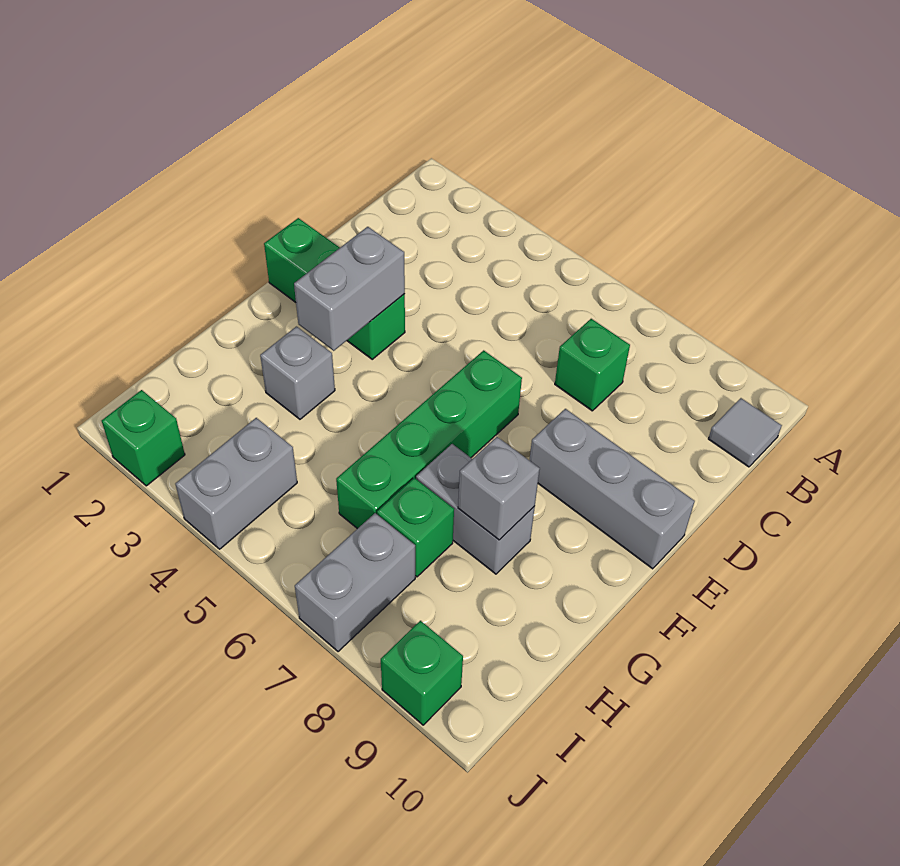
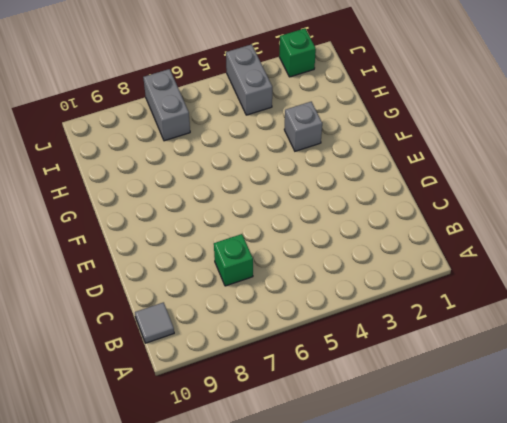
none -> green brick E1:E3 level 1
none -> green brick E6:H6 level 1
none -> grey brick E8:E10 level 1

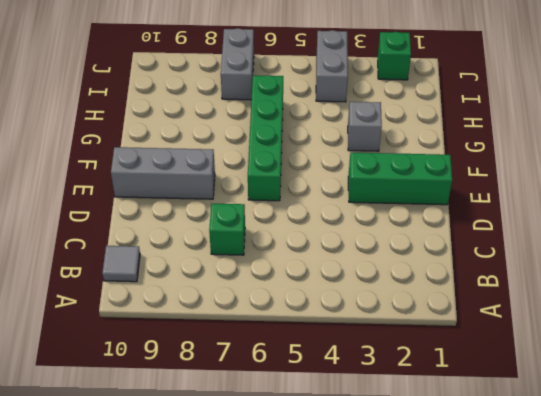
none -> grey brick G7:G8 level 1
none -> green brick H7 level 1
none -> green brick J9 level 1

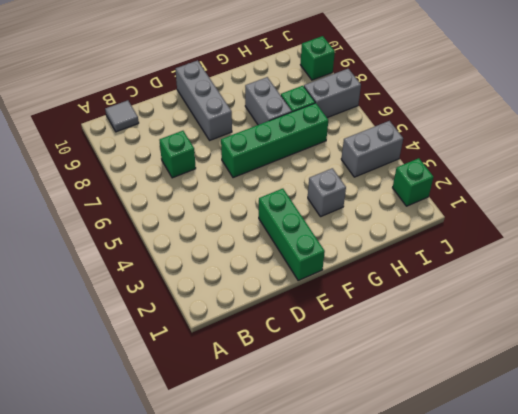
none -> grey brick E3:F3 level 2
none -> grey brick G8 level 2

